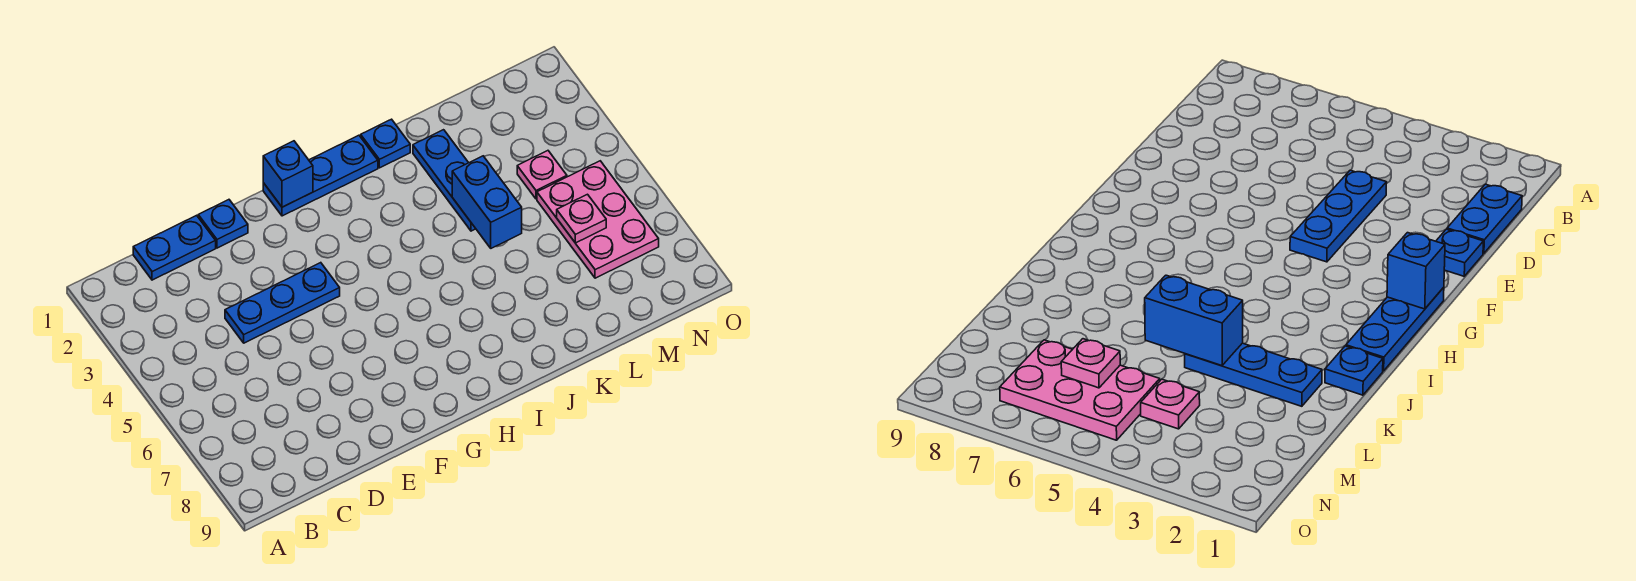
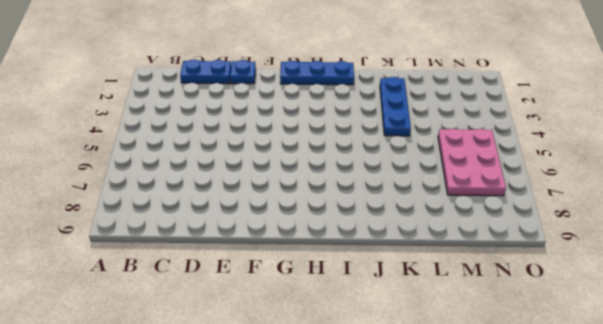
none -> blue plate D4:F4 level 1
none -> blue plate J1 level 1

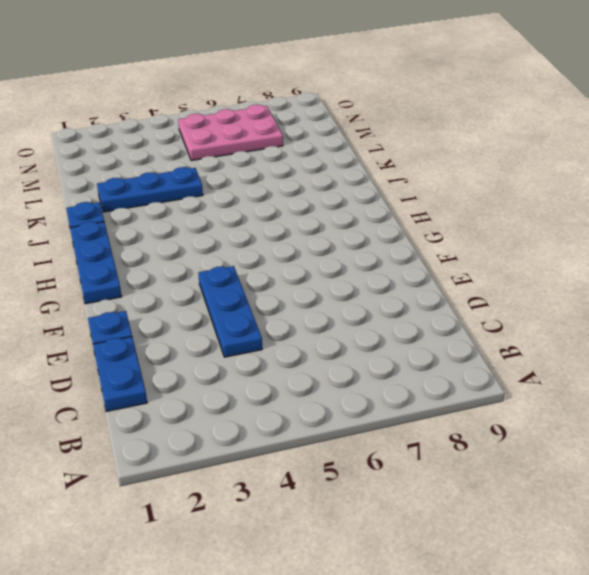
none -> pink plate M4 level 1
none -> blue brick G1 level 2

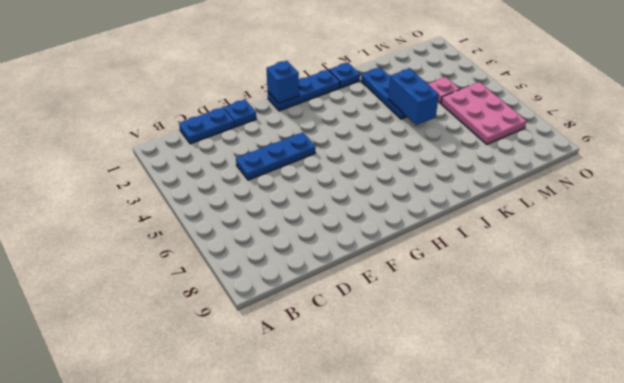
none -> pink plate M6 level 2

